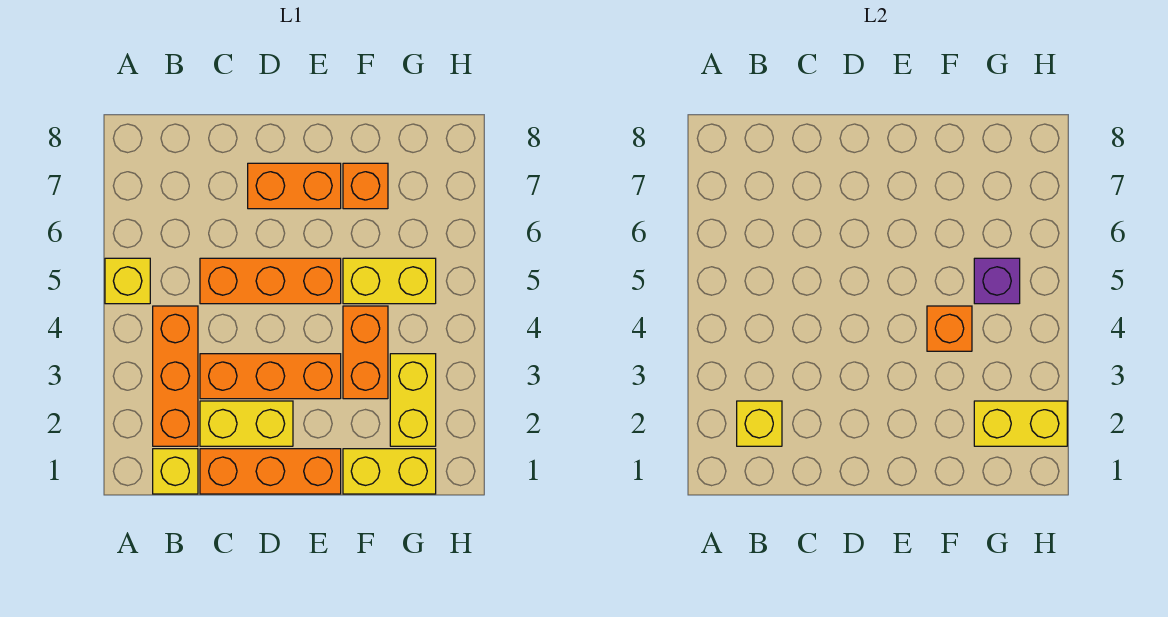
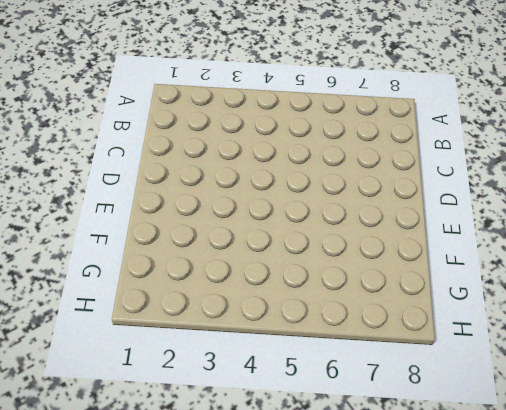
none -> yellow brick A5 level 1
none -> yellow brick B1 level 1
none -> orange brick B2:B4 level 1

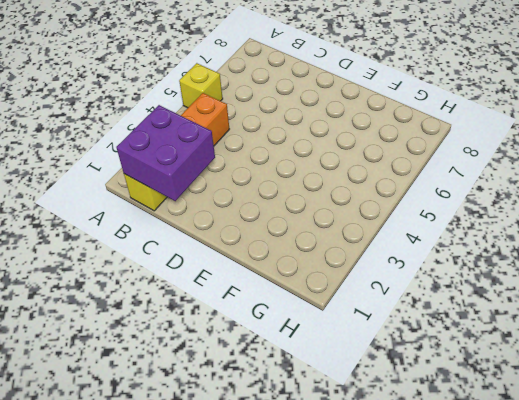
purple brick B1:C2 level 2 -> yellow brick B2 level 2
none -> orange brick C1:E1 level 1
none -> yellow brick C2:D2 level 1
none -> orange brick C3:E3 level 1

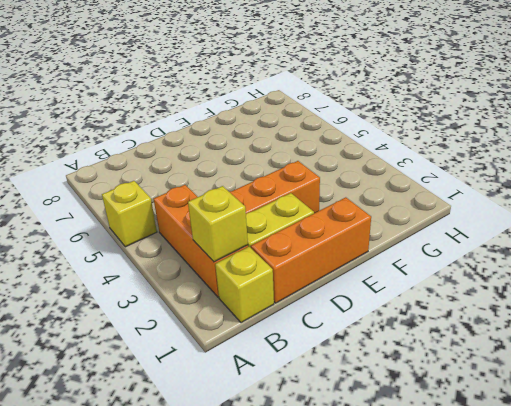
none -> orange brick C5:E5 level 1
none -> orange brick D7:E7 level 1
none -> yellow brick F1:G1 level 1

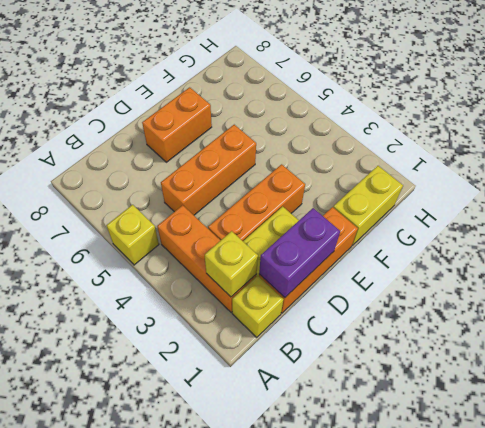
purple brick C1:D1 level 2 -> none
none -> orange brick F3:F4 level 1
none -> yellow brick F5:G5 level 1
none -> orange brick F7 level 1

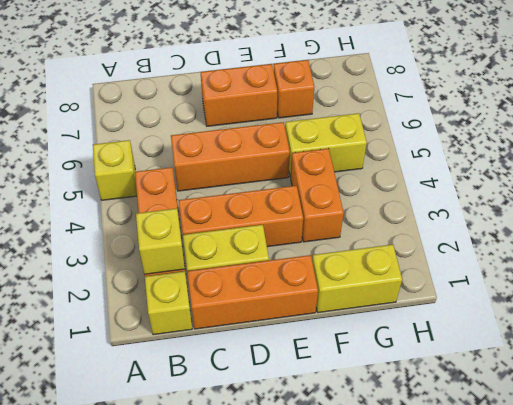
none -> yellow brick G2:G3 level 1
none -> orange brick F4 level 2
none -> yellow brick G2:H2 level 2

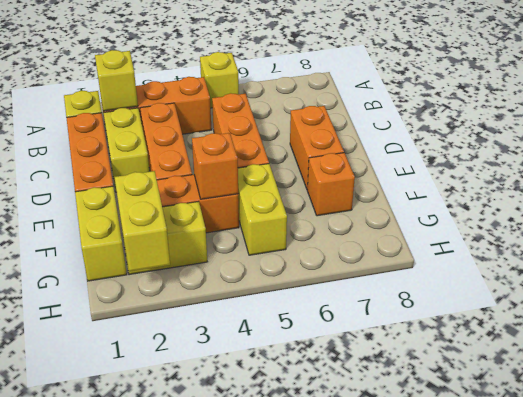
none -> purple brick G5 level 2

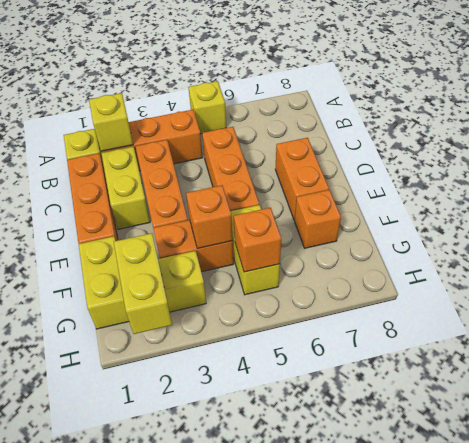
orange brick G5 level 2 -> purple brick G5 level 2

